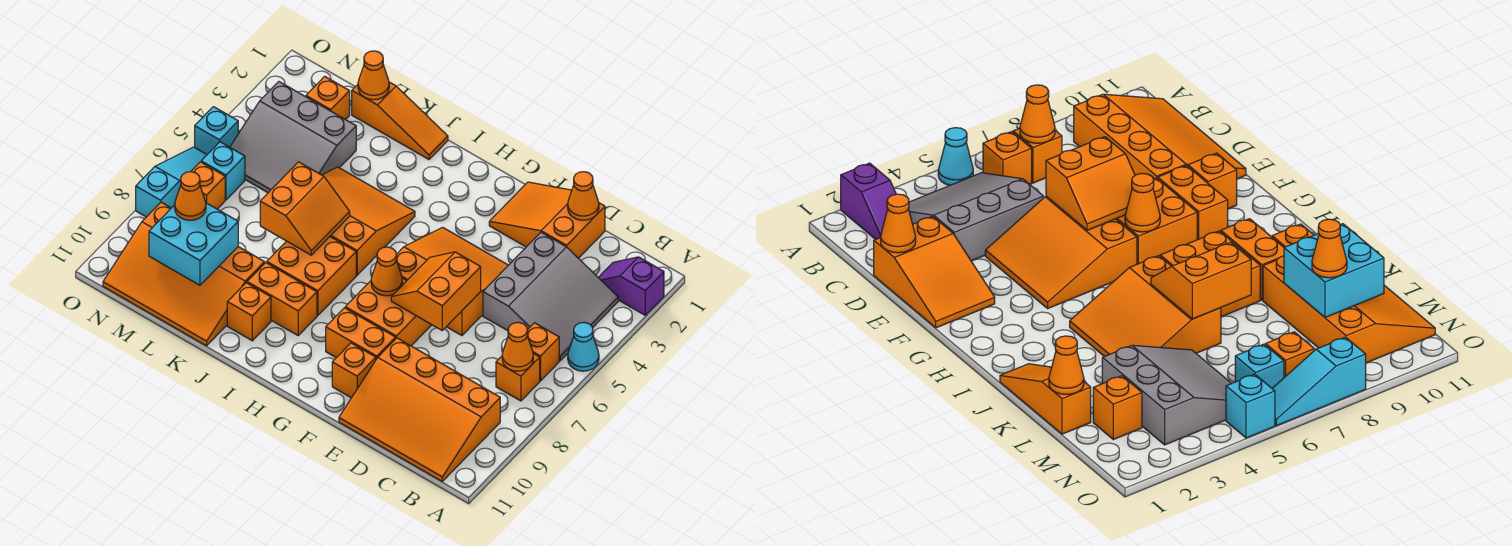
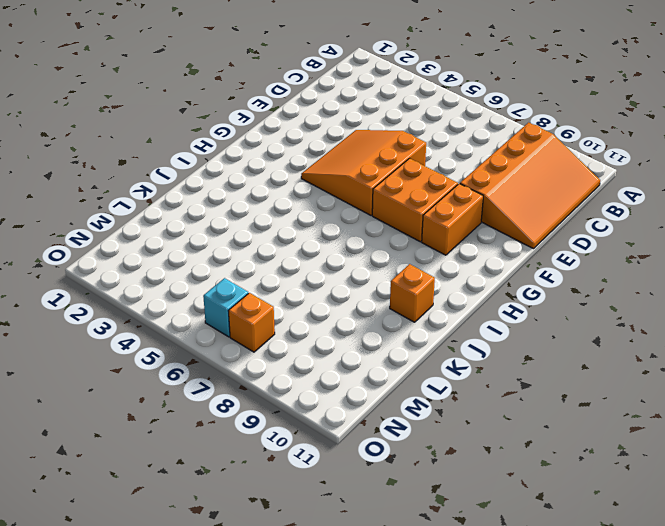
none -> purple slope A2:B2 level 1 top A
none -> cyan cone A5 level 1
none -> grey slope B3:D5 level 1 top D
none -> orange brick B6 level 1

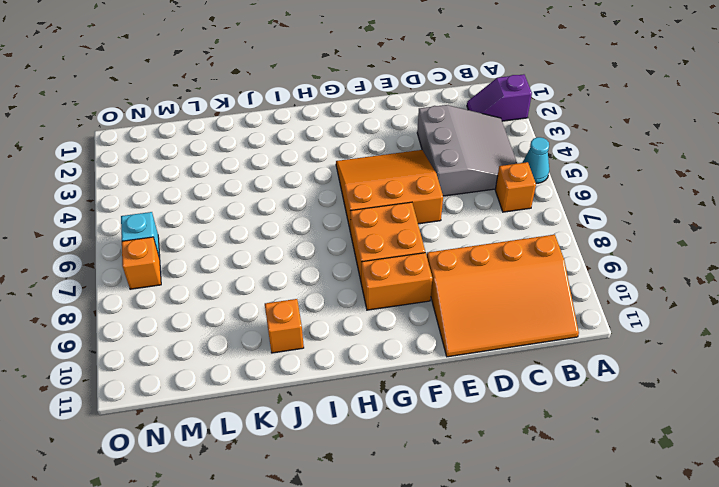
none -> orange brick B7 level 1
none -> orange slope D1:F2 level 1 top D
none -> orange brick F10 level 1
none -> orange slope I4:K6 level 1 top 6

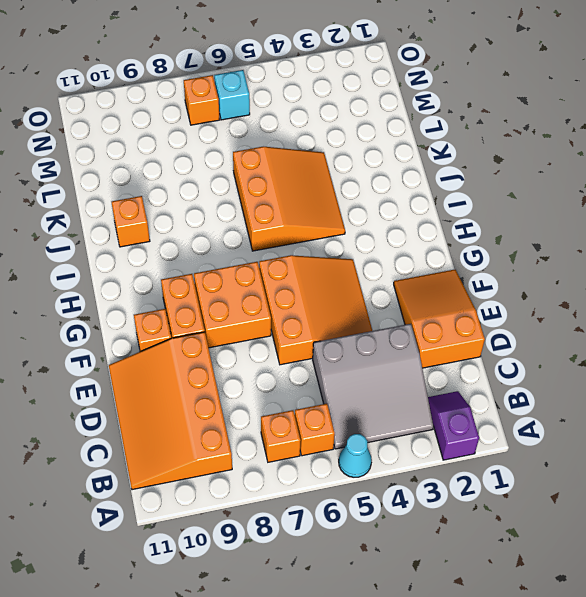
none -> orange brick I7:J8 level 1
none -> orange brick I9:J9 level 1
none -> orange slope J1:L1 level 1 top L
none -> orange slope K9:N11 level 1 top 9

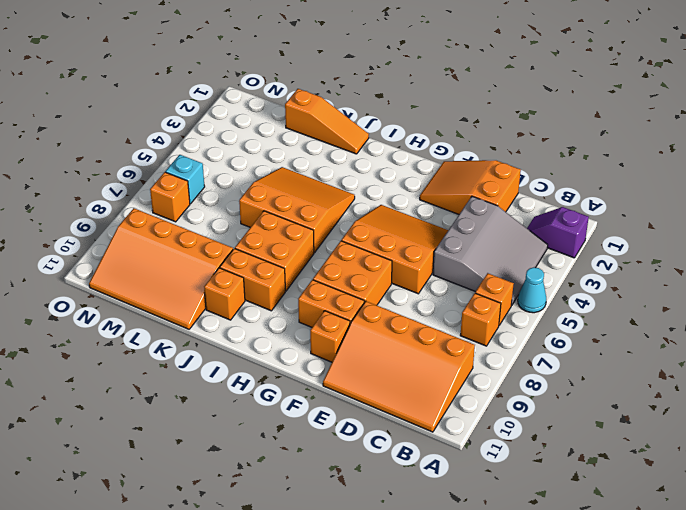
none -> grey slope L3:N5 level 1 top 3
none -> orange brick M2 level 1
none -> cyan brick O5 level 1
none -> cyan slope O6:O8 level 1 top 8

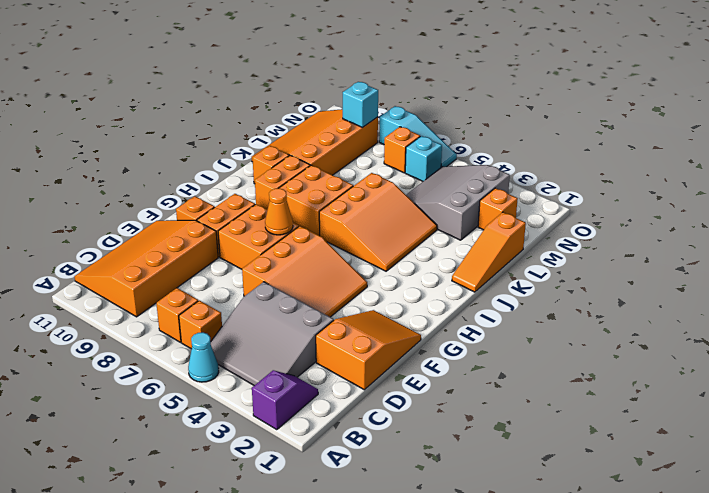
cyan brick N9 level 2 -> cyan brick O5 level 1
none -> orange cone B7 level 2
none -> orange cone D1 level 2
none -> orange slope E6:F7 level 2 top E
none -> orange slope J6:K7 level 2 top K

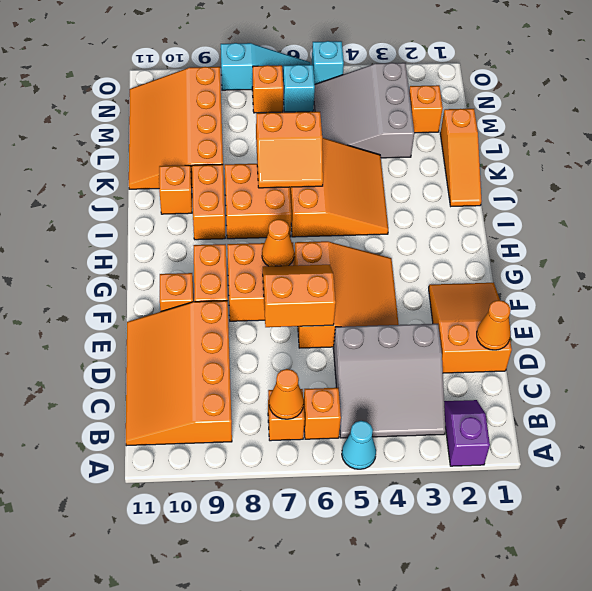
none -> orange cone L1 level 2
none -> cyan brick L9:M10 level 2
none -> orange cone M9 level 3

